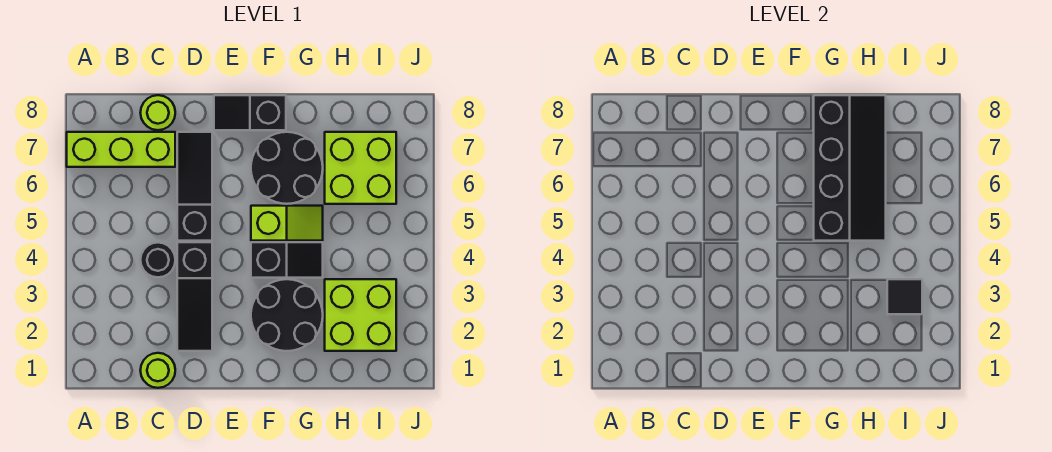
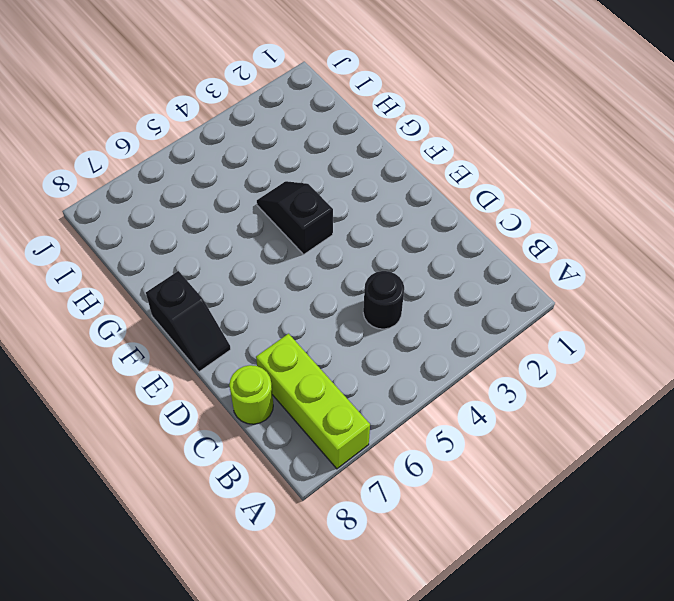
none -> lime round brick C1 level 1
none -> black slope D2:D4 level 1 top 4
none -> black slope D5:D7 level 1 top 5

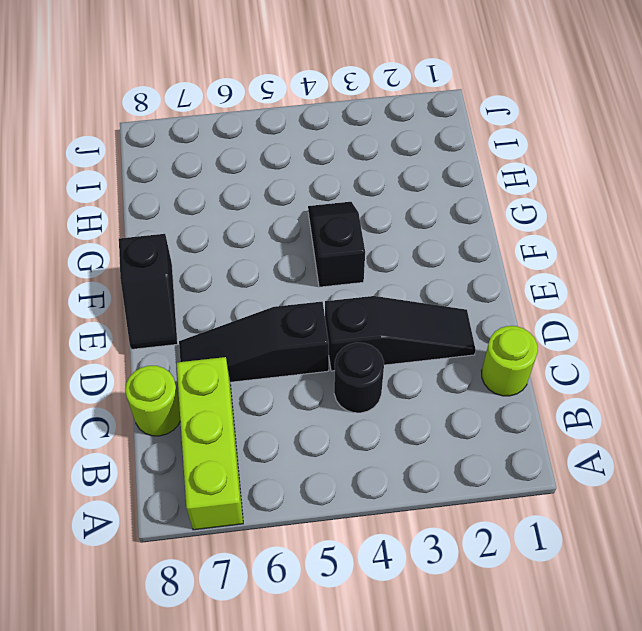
none -> black round brick F2:G3 level 1
none -> lime slope F5:G5 level 1 top F
none -> black round brick F6:G7 level 1

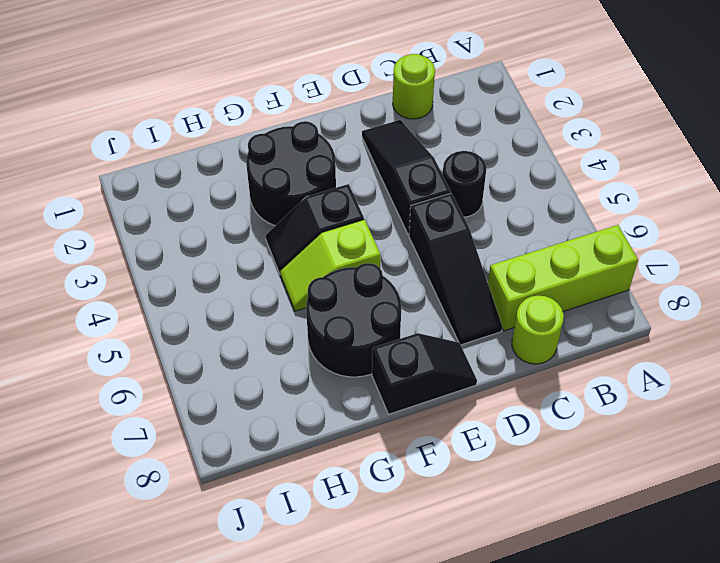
none -> lime brick H2:I3 level 1
none -> lime brick H6:I7 level 1
none -> black slope G5:H8 level 2 top G

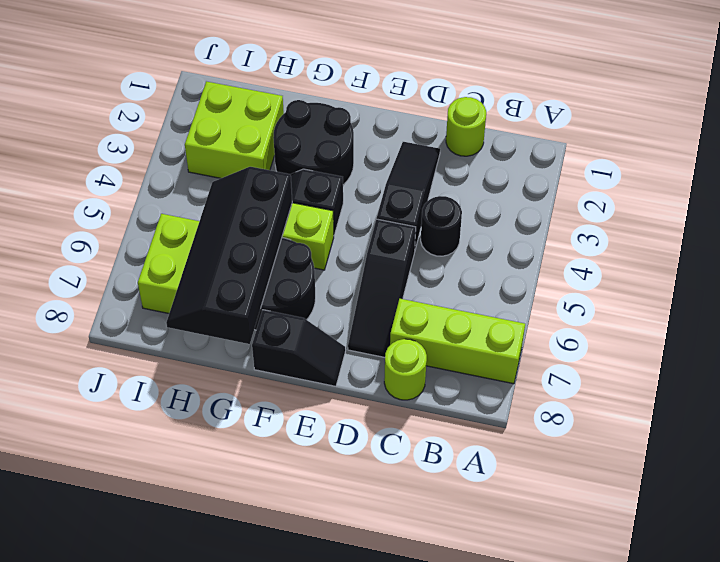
none -> black tile I3 level 2

